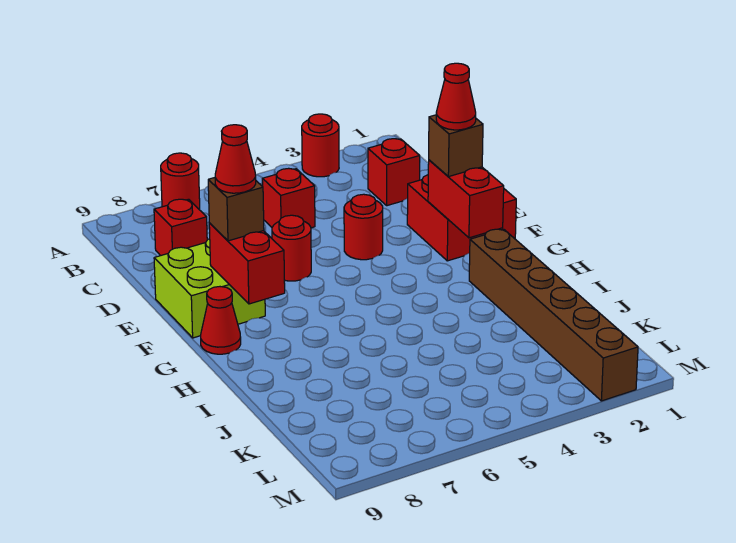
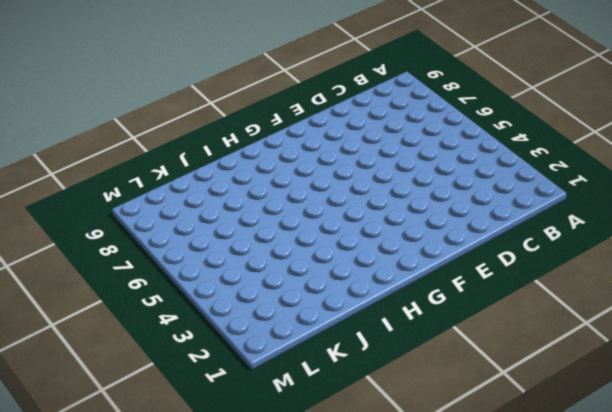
none -> red round brick A3 level 1
none -> red round brick A7 level 1
none -> red brick C2 level 1

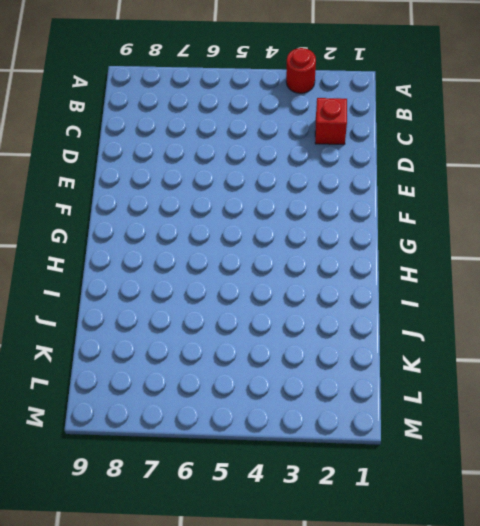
none -> red round brick A7 level 1
none -> red brick C5 level 1
none -> red brick C8 level 1

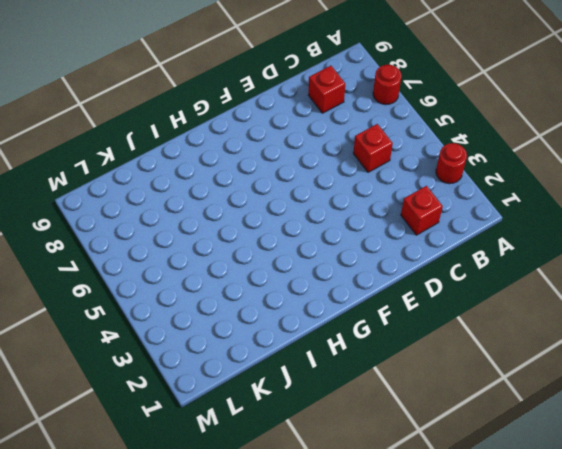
none -> red brick E1:F2 level 1
none -> red round brick E4 level 1
none -> red round brick E6 level 1

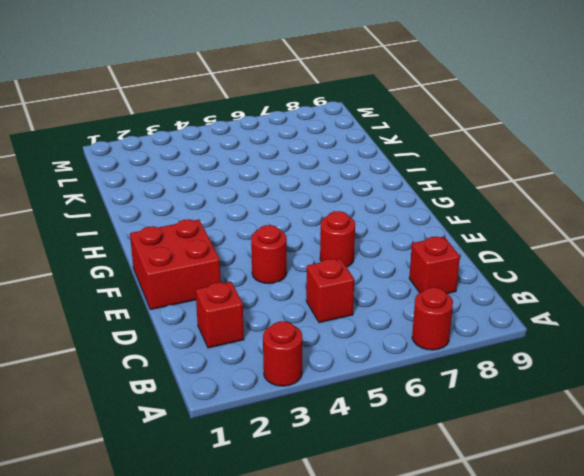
none -> lime brick E8:F9 level 1
none -> red cone G9 level 1
none -> brown brick H2:M2 level 1

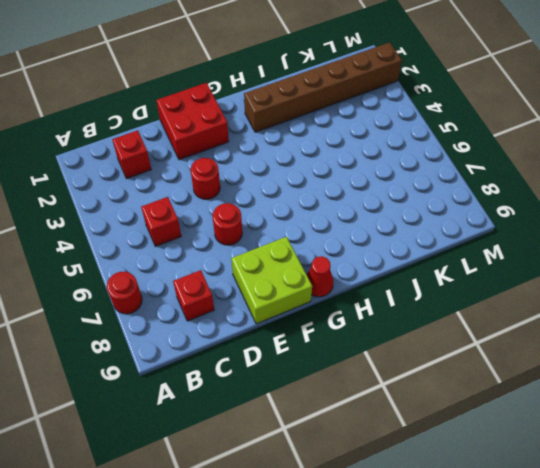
none -> red round brick A3 level 1
none -> red brick F2:G2 level 2
none -> red brick F8:G8 level 2

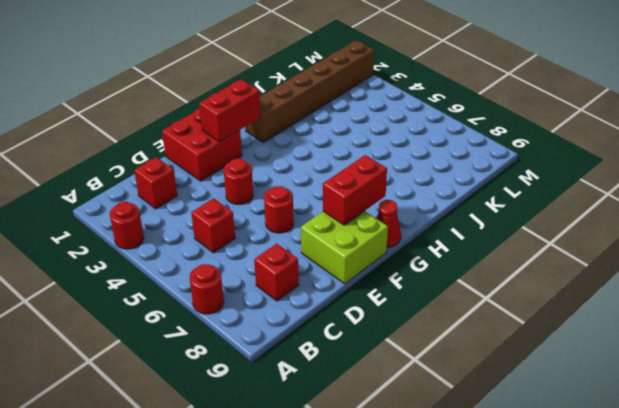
none -> brown brick F2 level 3
none -> brown brick F8 level 3
none -> red cone F2 level 4

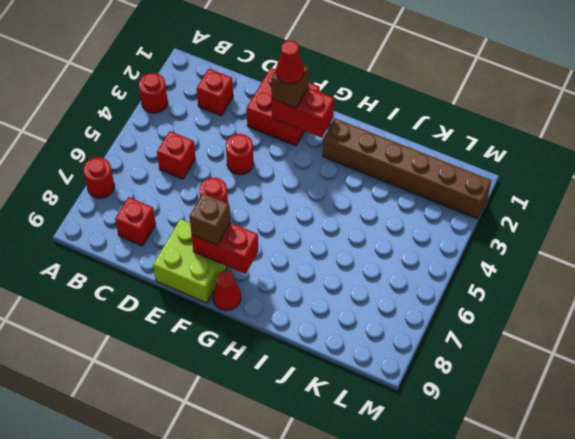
none -> red cone F8 level 4

